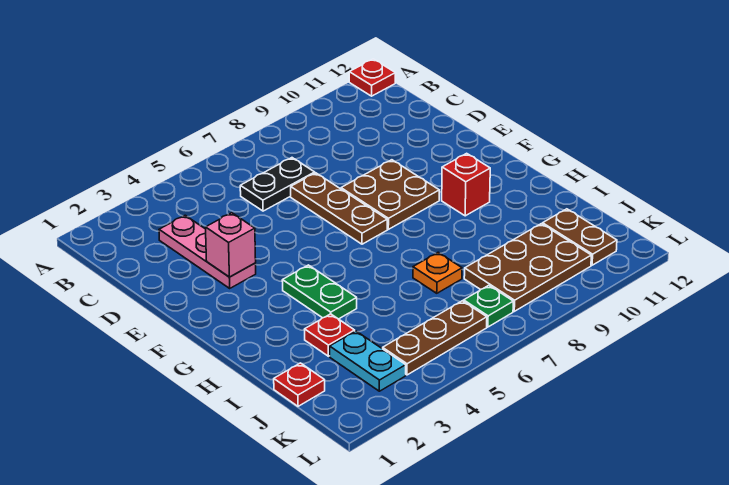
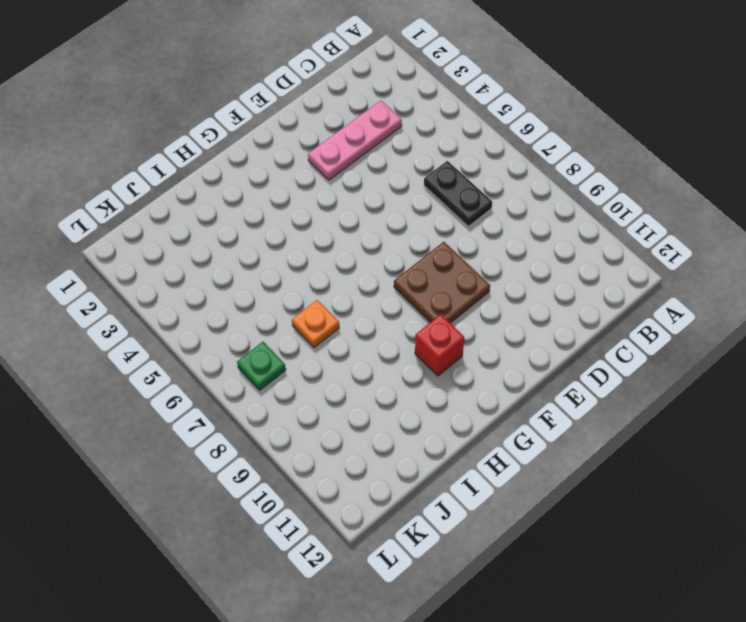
none -> red plate A12 level 1
none -> brown plate D7:F7 level 1
none -> green plate G4:H4 level 1

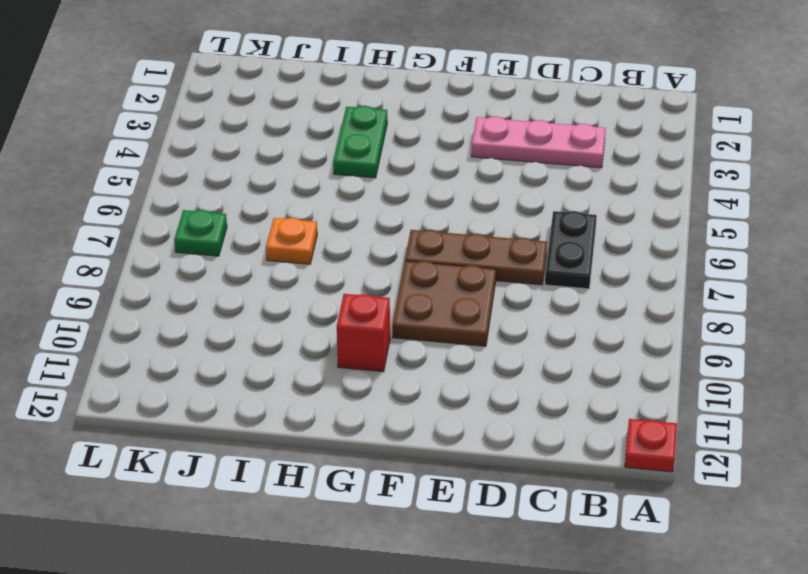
green plate H3:H4 level 1 -> green plate G4:H4 level 1
none -> red plate I3 level 1
none -> red plate J1 level 1
none -> cyan plate J3:K3 level 1

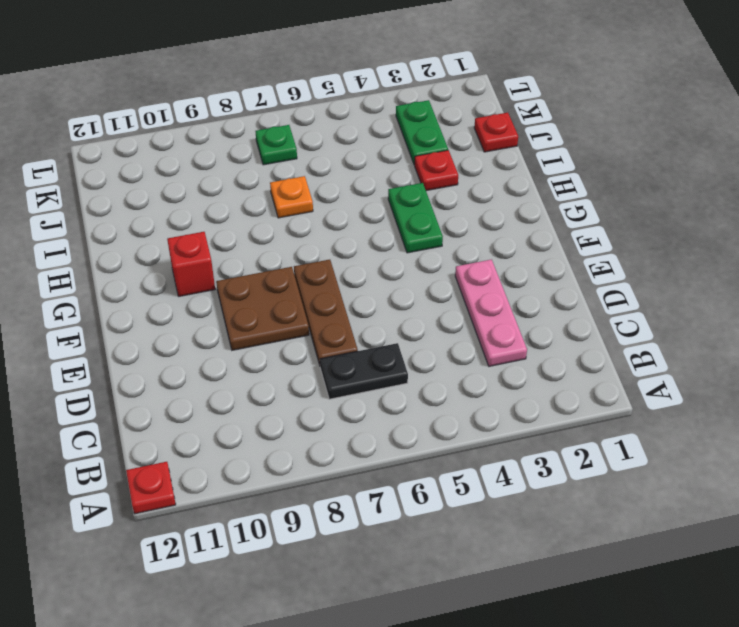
green plate J3:K3 level 1 -> cyan plate J3:K3 level 1
none -> brown plate J8:K10 level 1
none -> brown plate J11:K11 level 1
none -> brown plate K4:K6 level 1

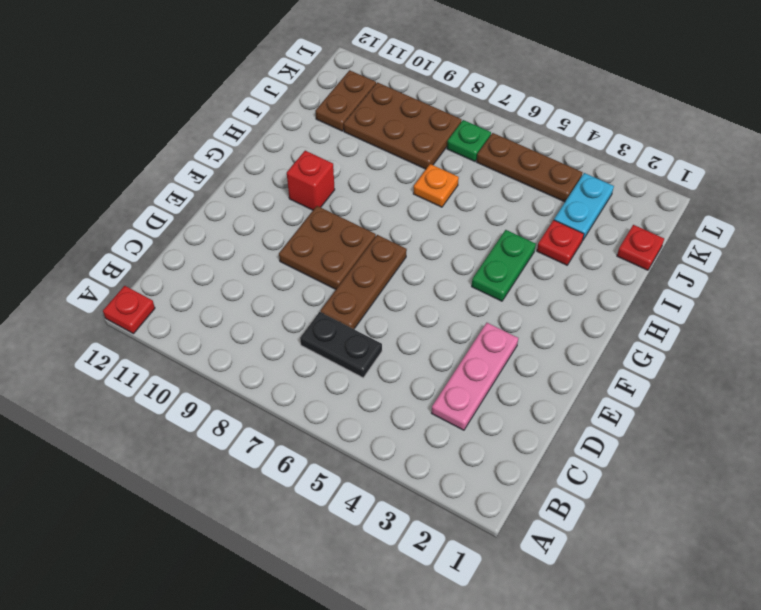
none -> pink brick E3 level 2

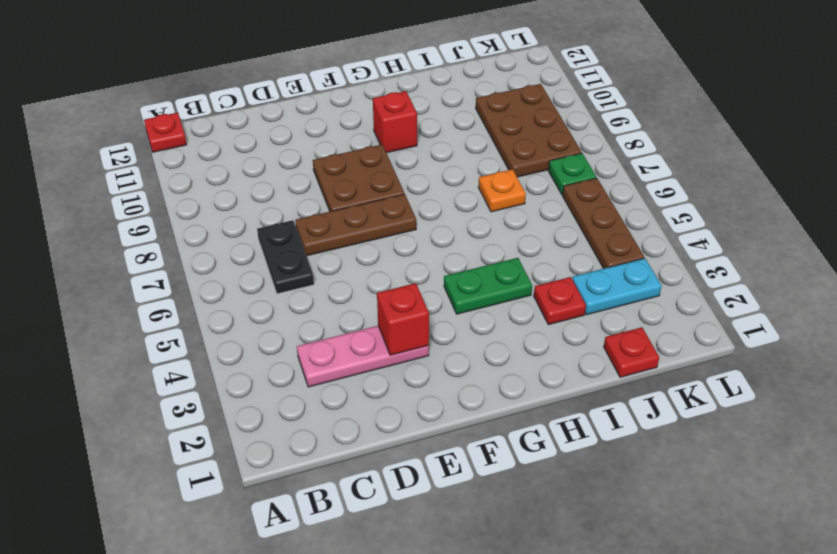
red brick E3 level 2 -> pink brick E3 level 2
none -> brown plate J11:K11 level 1

